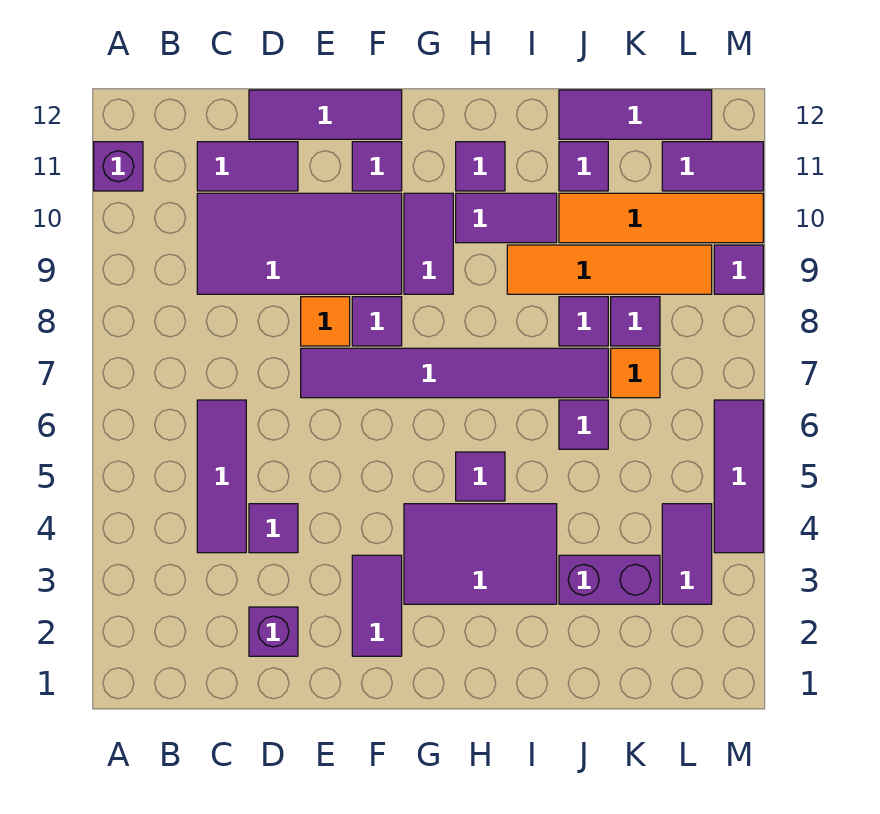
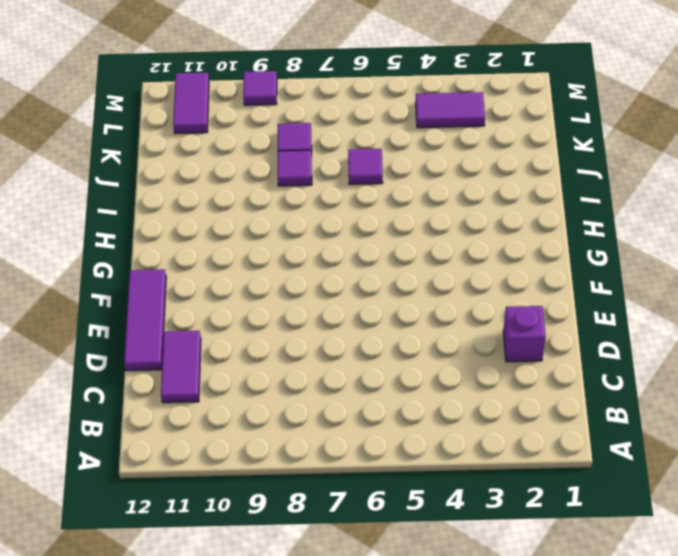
none -> purple brick A11 level 1
none -> purple tile C4:C6 level 1
none -> purple tile C9:F10 level 1
none -> purple tile D4 level 1

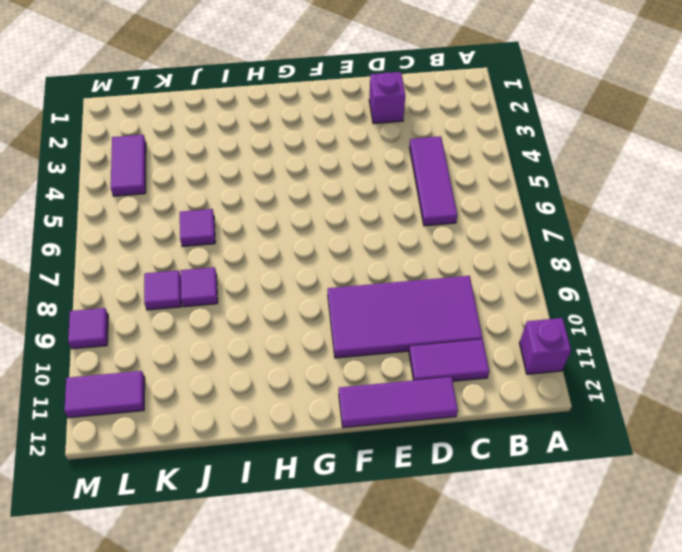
none -> purple tile D4 level 1
none -> purple tile E7:J7 level 1
none -> orange tile E8 level 1
none -> purple tile F2:F3 level 1

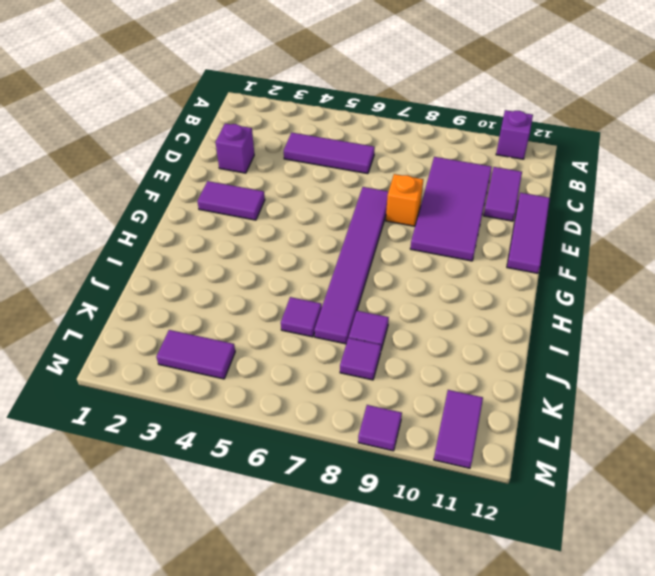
orange brick E8 level 1 -> orange tile E8 level 1
none -> purple tile D4 level 1
none -> purple tile F8 level 1
none -> purple tile F11 level 1
none -> purple tile G3:I4 level 1

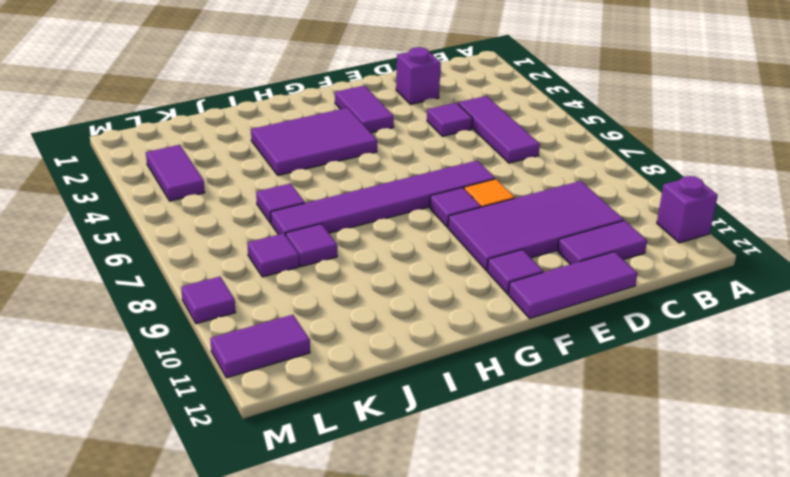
none -> purple tile G9:G10 level 1
none -> purple tile H5 level 1
none -> purple tile H10:I10 level 1
none -> purple tile H11 level 1

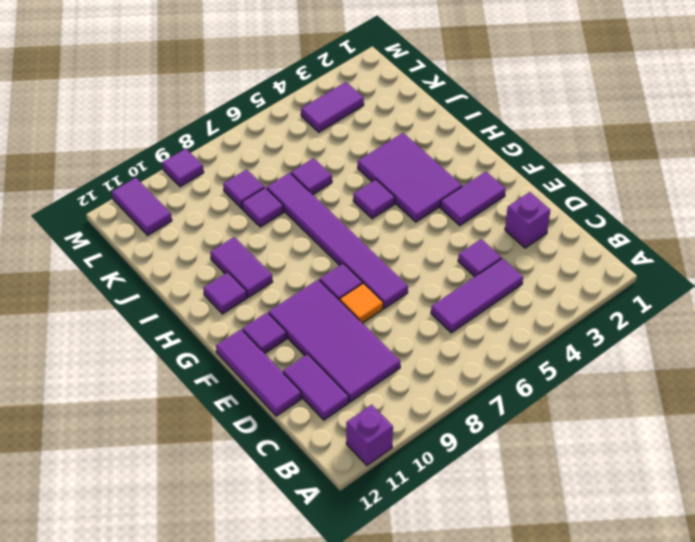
none -> purple tile G9:G10 level 1
none -> orange tile I9:L9 level 1
none -> purple brick J3:K3 level 1
none -> orange tile J10:M10 level 1

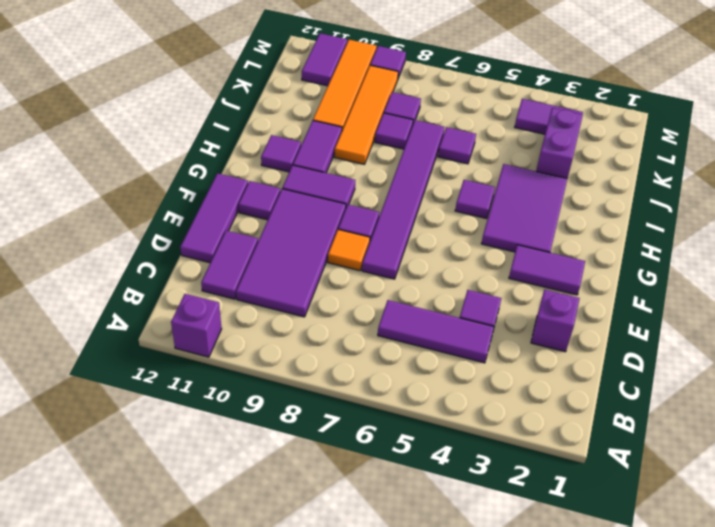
none -> purple tile J11 level 1
none -> purple tile J12:L12 level 1
none -> orange tile K7 level 1
none -> purple tile M4:M6 level 1

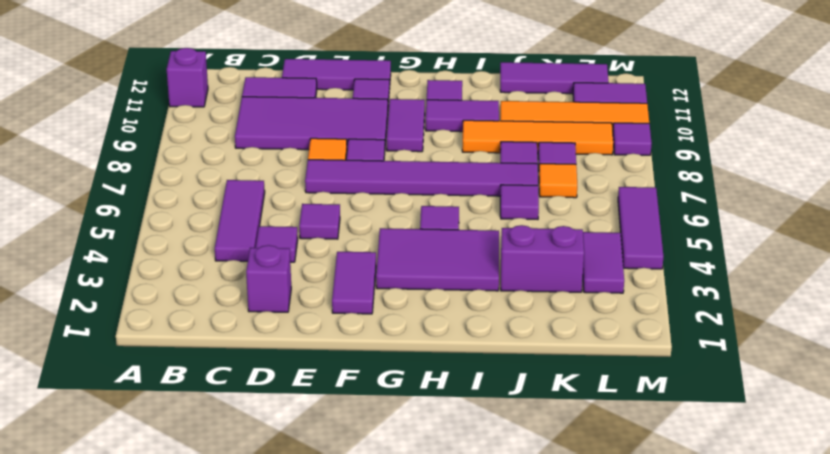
purple tile E5 level 1 -> purple tile J11 level 1

